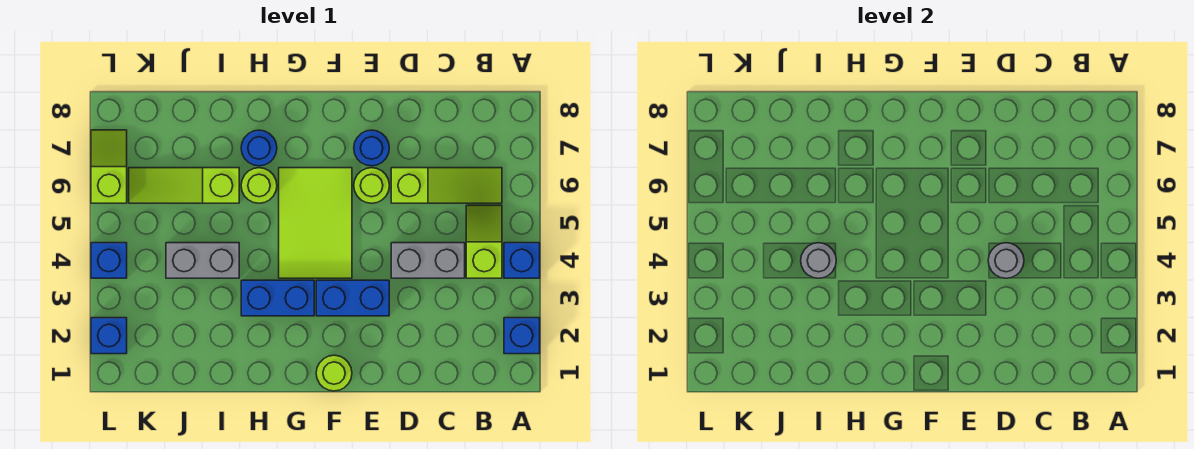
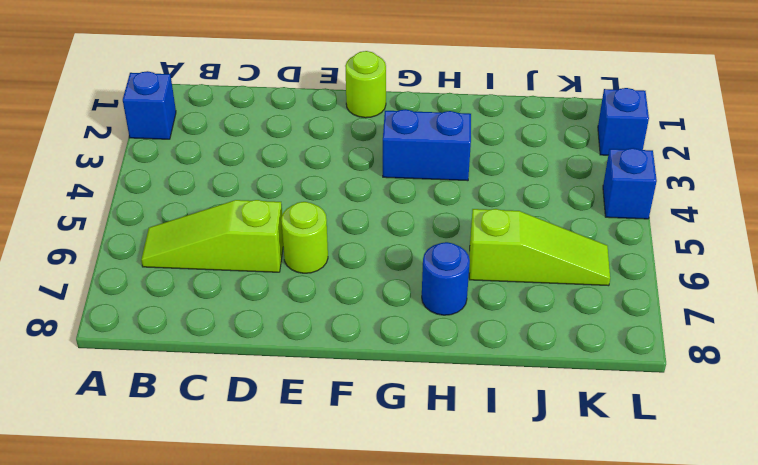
none -> blue brick A4 level 1
none -> lime slope B4:B5 level 1 top 4
none -> grey brick C4:D4 level 1

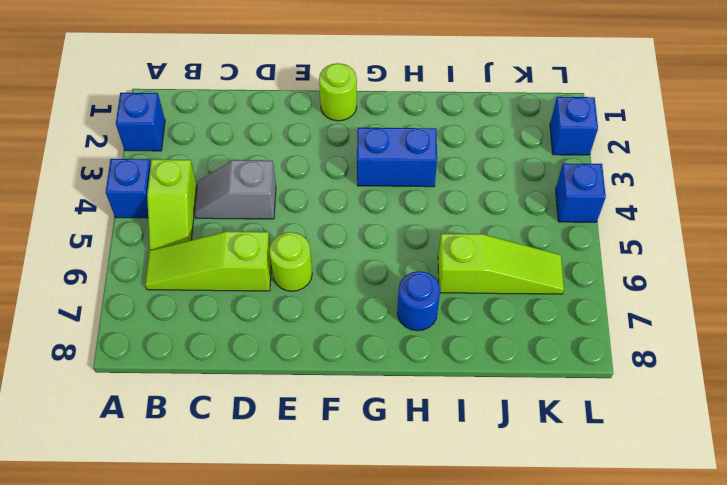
grey slope C4:D4 level 1 top D -> grey brick C4:D4 level 1
none -> blue brick E3:F3 level 1
none -> blue round brick E7 level 1
none -> lime tile F4:G6 level 1

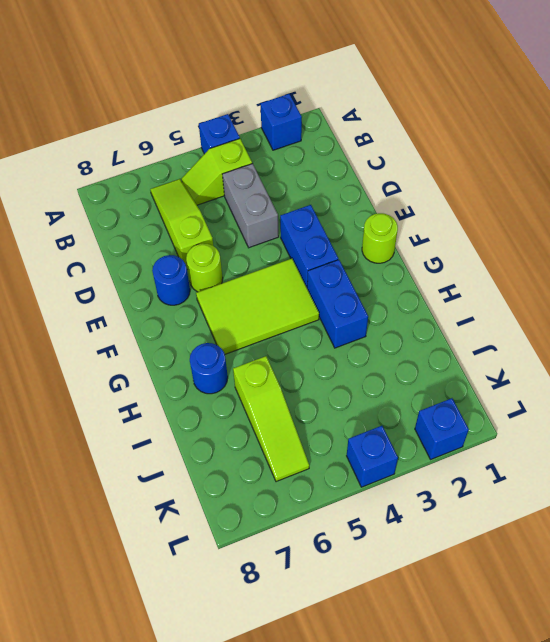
none -> lime round brick H6 level 1
none -> grey brick I4:J4 level 1
none -> lime slope L6:L7 level 1 top 6

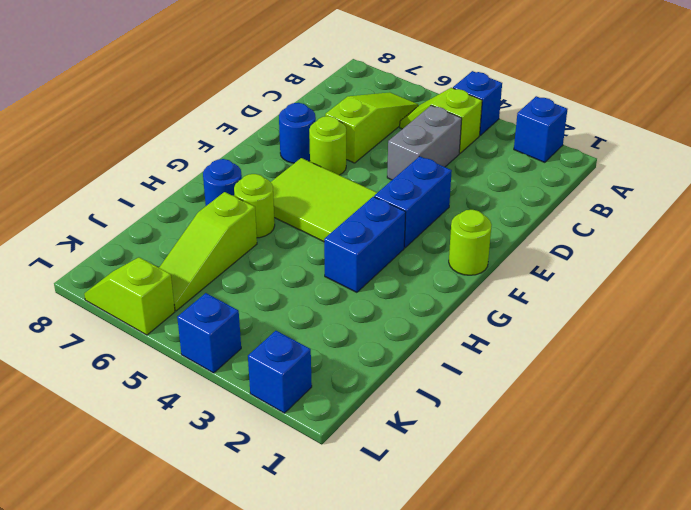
none -> grey brick I4:J4 level 1
none -> grey round brick D4 level 2
none -> grey round brick I4 level 2

